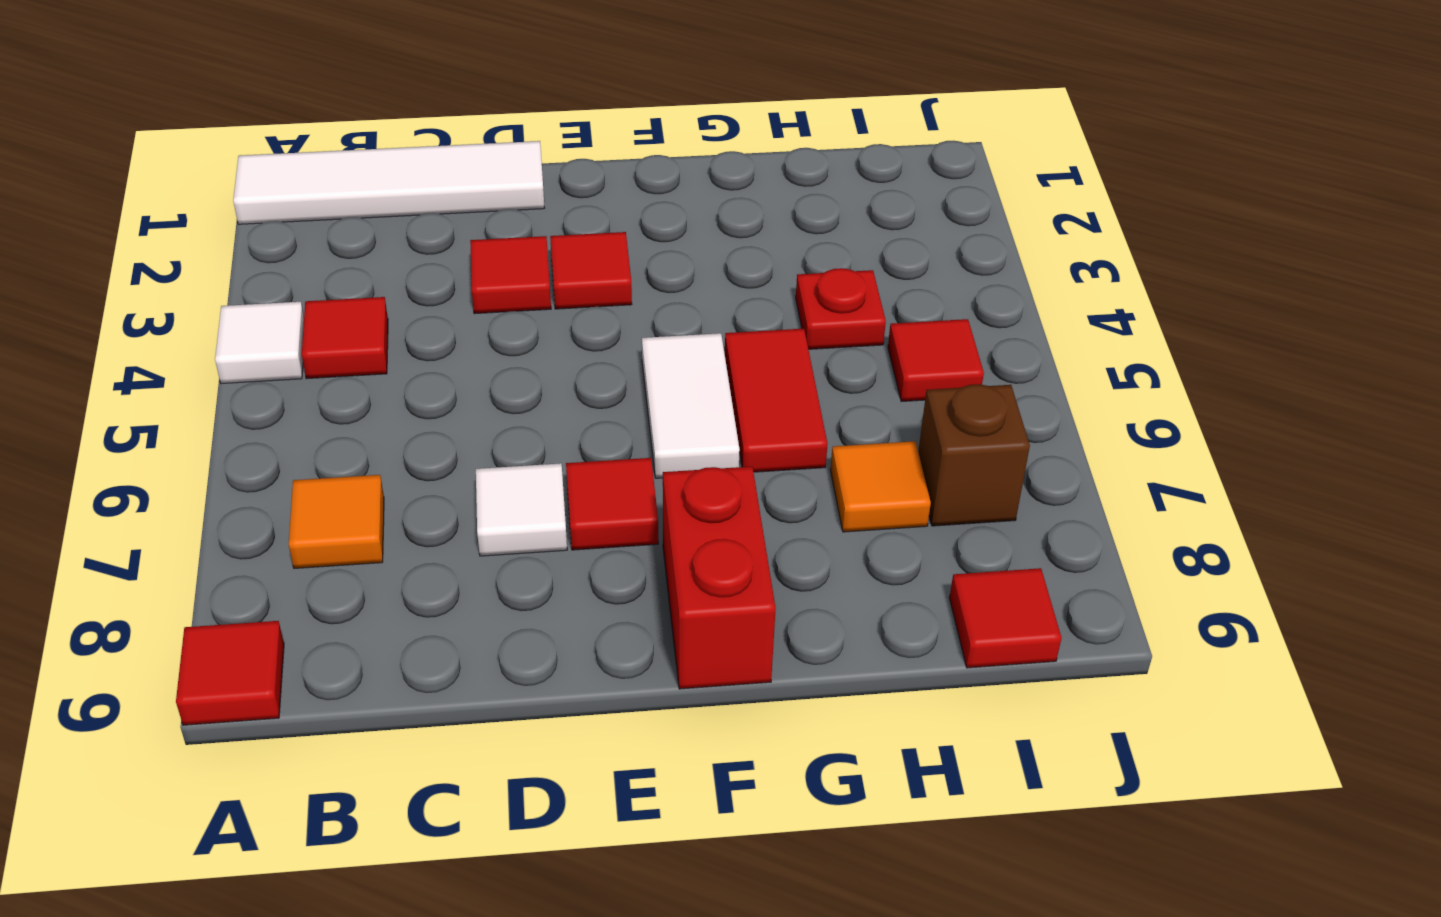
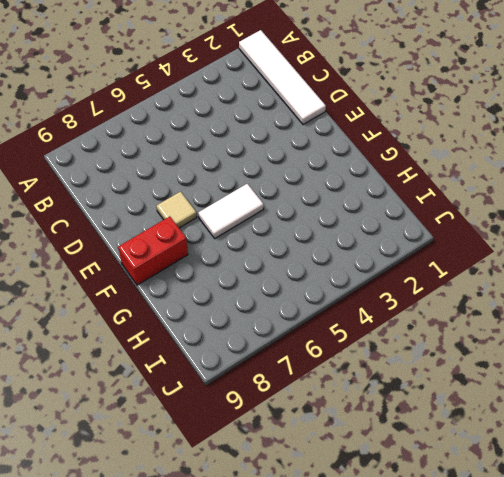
tan tile E7 level 1 -> red tile E7 level 1
none -> white tile A4 level 1
none -> red tile A9 level 1
none -> red tile B4 level 1

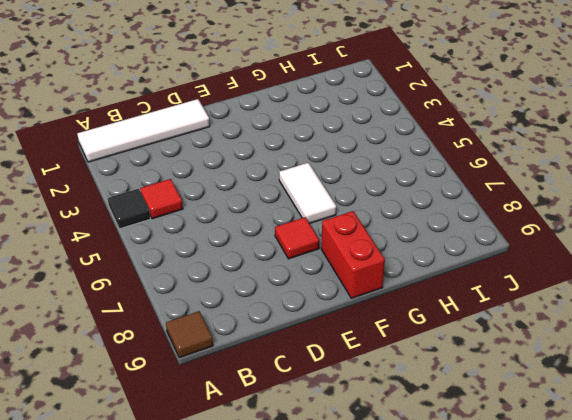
black tile A4 level 1 -> white tile A4 level 1
brown tile A9 level 1 -> red tile A9 level 1
none -> orange tile B7 level 1
none -> red tile D3 level 1
none -> white tile D7 level 1

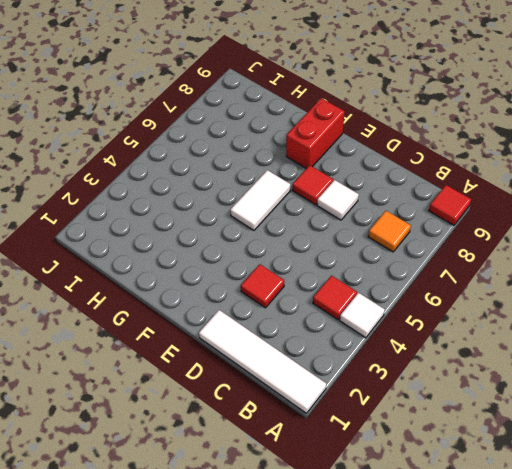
none -> red tile E3 level 1
none -> red tile G5:G6 level 1
none -> red plate H4 level 1

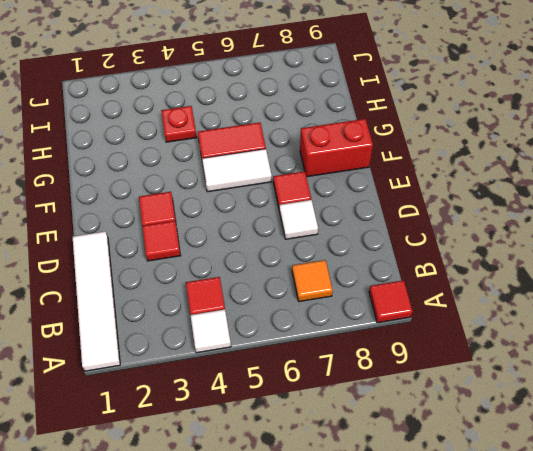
none -> orange tile H7 level 1
none -> red tile I5 level 1
none -> brown brick I7 level 1

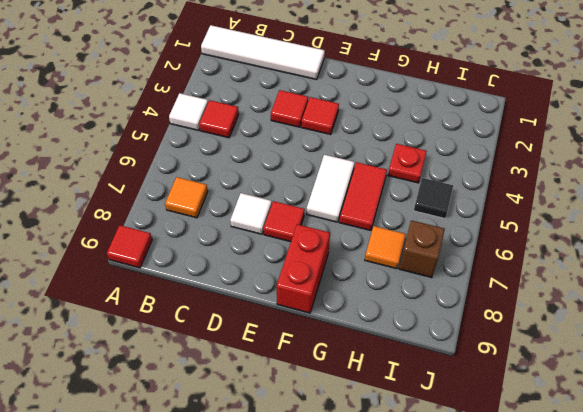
black tile I5 level 1 -> red tile I5 level 1
none -> red tile I9 level 1

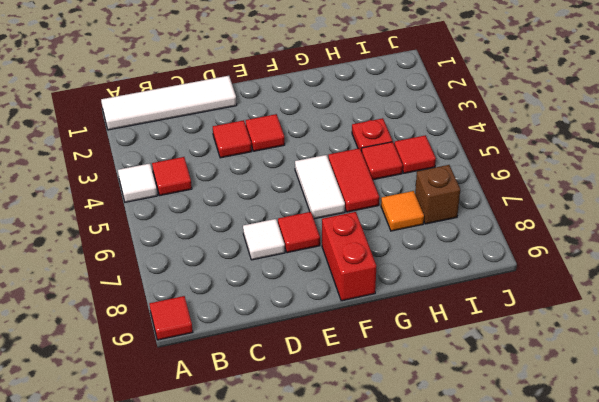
red tile H5 level 1 -> red tile I9 level 1
none -> orange tile B7 level 1

